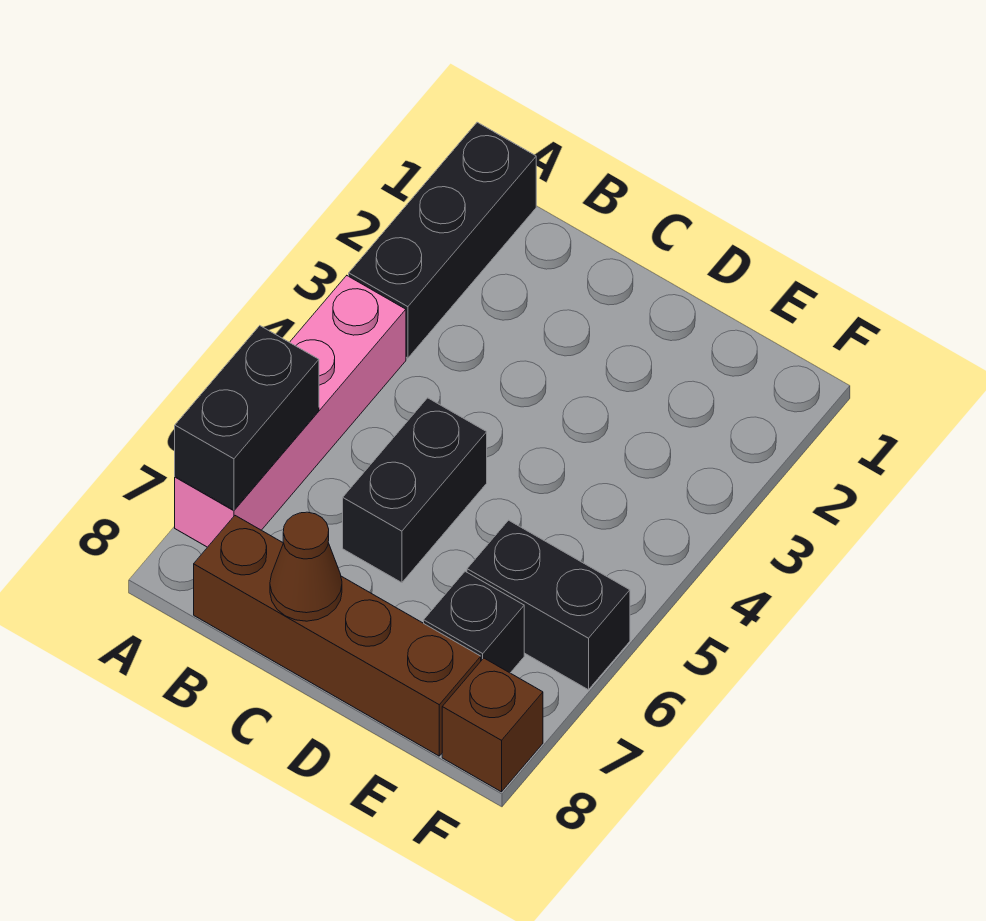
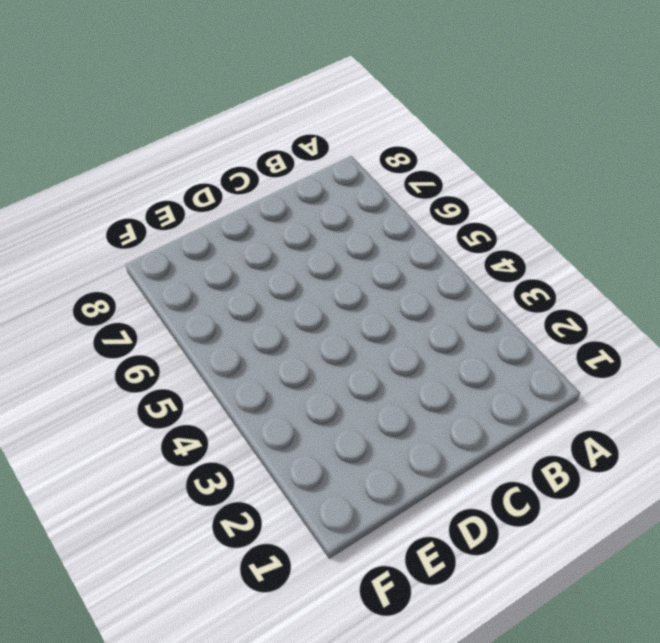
none -> black brick A1:A3 level 1
none -> pink brick A4:A7 level 1

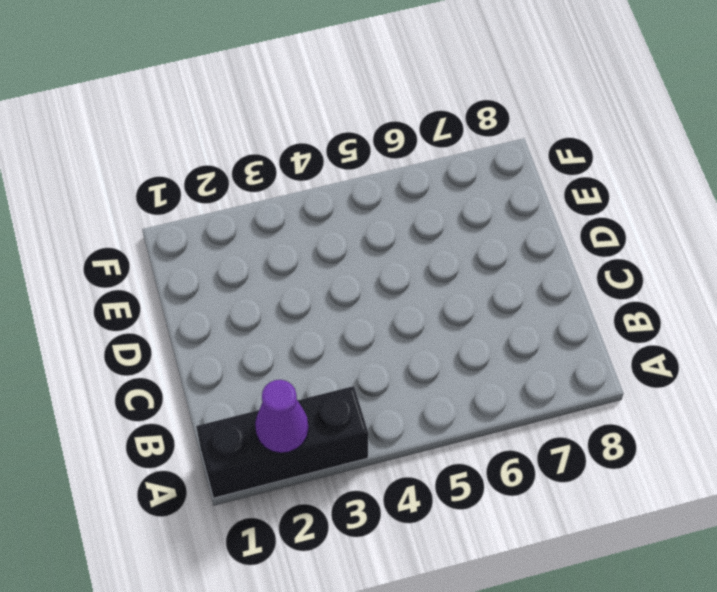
purple cone A2 level 2 -> none
none -> pink brick A4:A7 level 1
none -> brown brick B8:E8 level 1

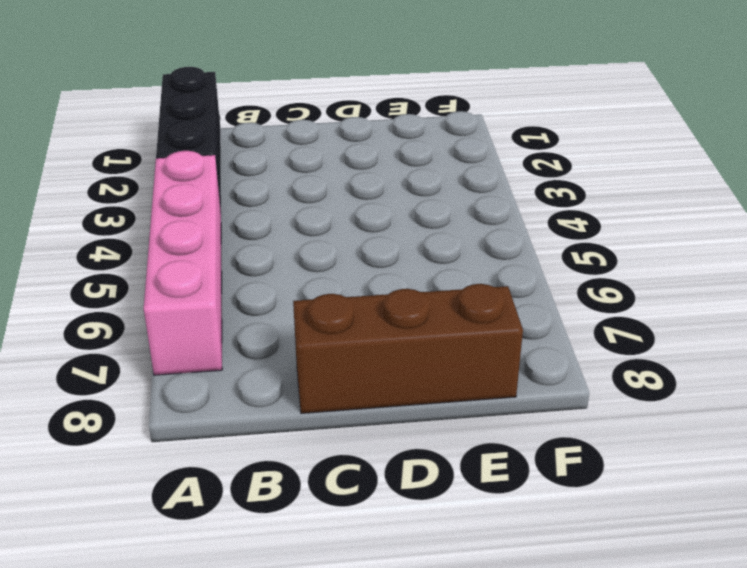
brown brick C8:E8 level 1 -> brown brick B8:E8 level 1
none -> black brick C5:C6 level 1
none -> black brick E6:F6 level 1

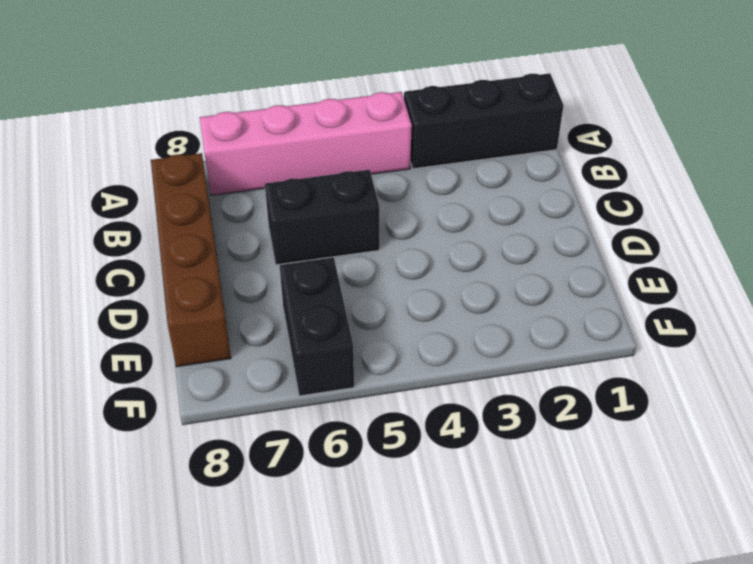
none -> black brick E7 level 1
none -> brown brick F8 level 1

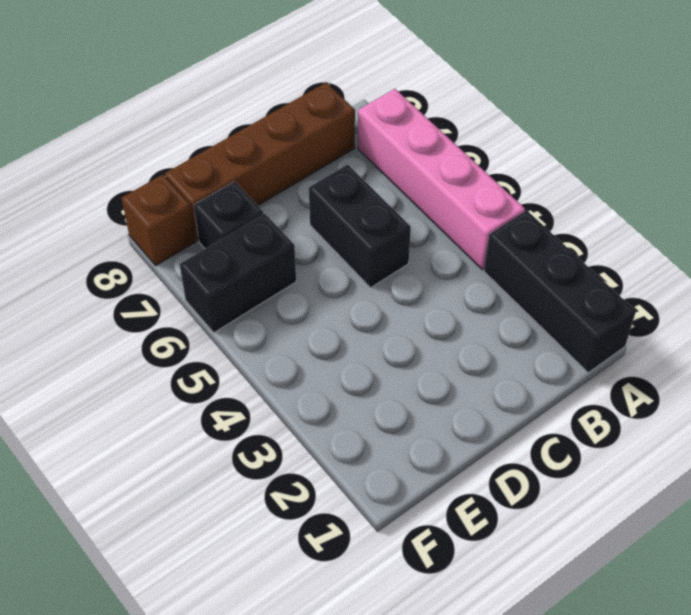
none -> black brick A6:A7 level 2
none -> brown cone C8 level 2

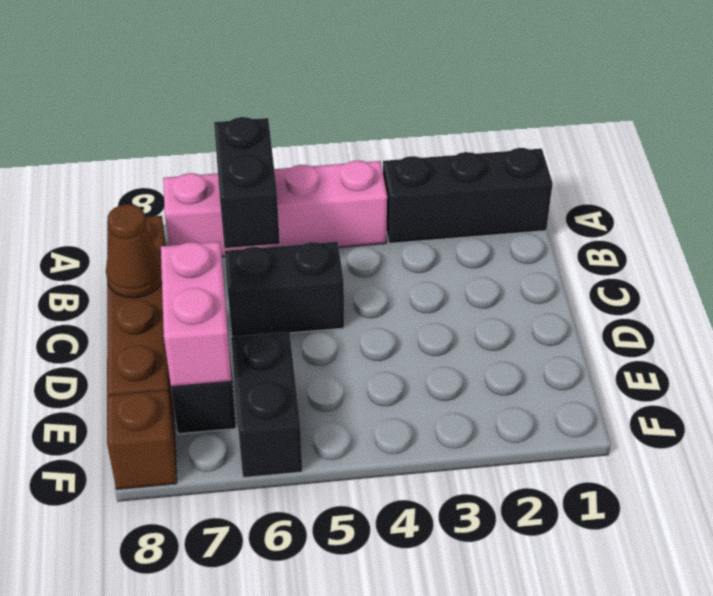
black brick A6:B6 level 2 -> black brick A6:A7 level 2
pink brick D7:E7 level 2 -> none

